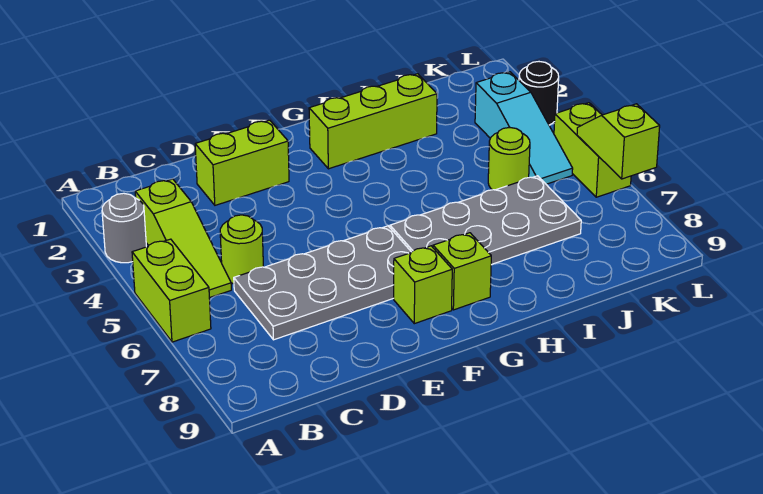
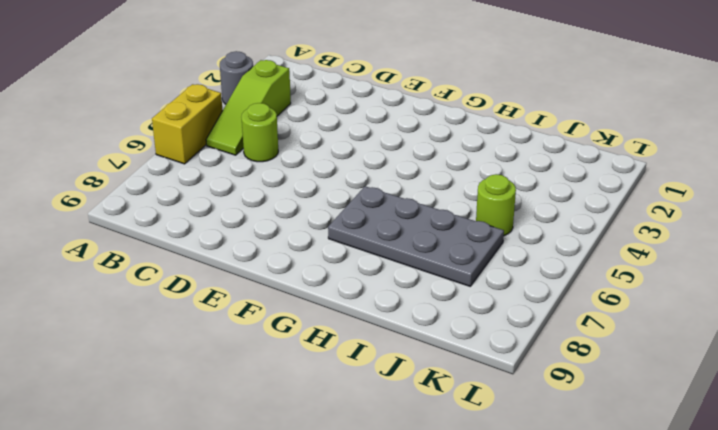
yellow brick A5:A6 level 1 -> lime brick A5:A6 level 1
none -> grey plate C6:F7 level 1
none -> lime brick D2:E2 level 1
none -> lime brick F8 level 1

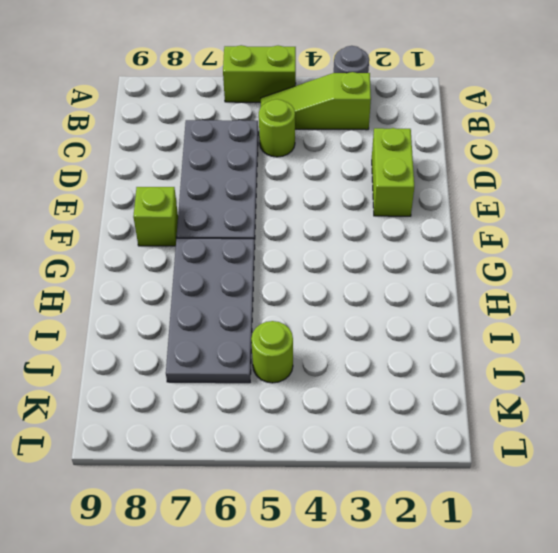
none -> lime brick G2:I2 level 1
none -> lime brick G8 level 1
none -> cyan slope K3:K5 level 1 top 3

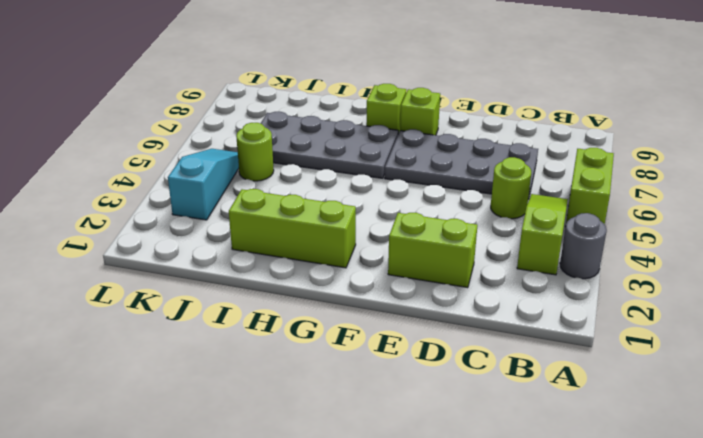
none -> black round brick L3 level 1
none -> lime brick L5:L6 level 1
none -> lime slope L6:L7 level 2 top 7

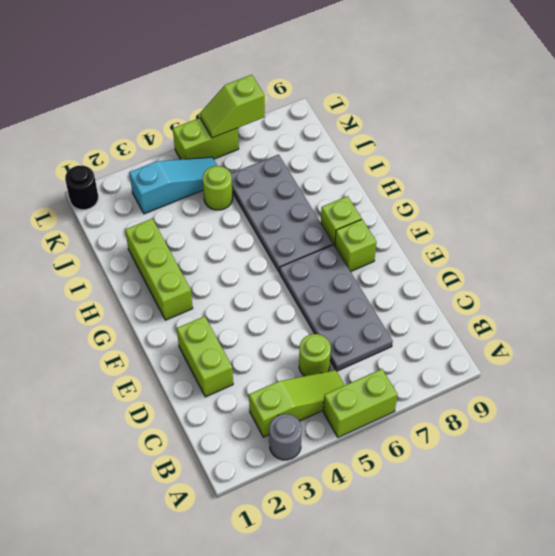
black round brick L1 level 1 -> black round brick L3 level 1

